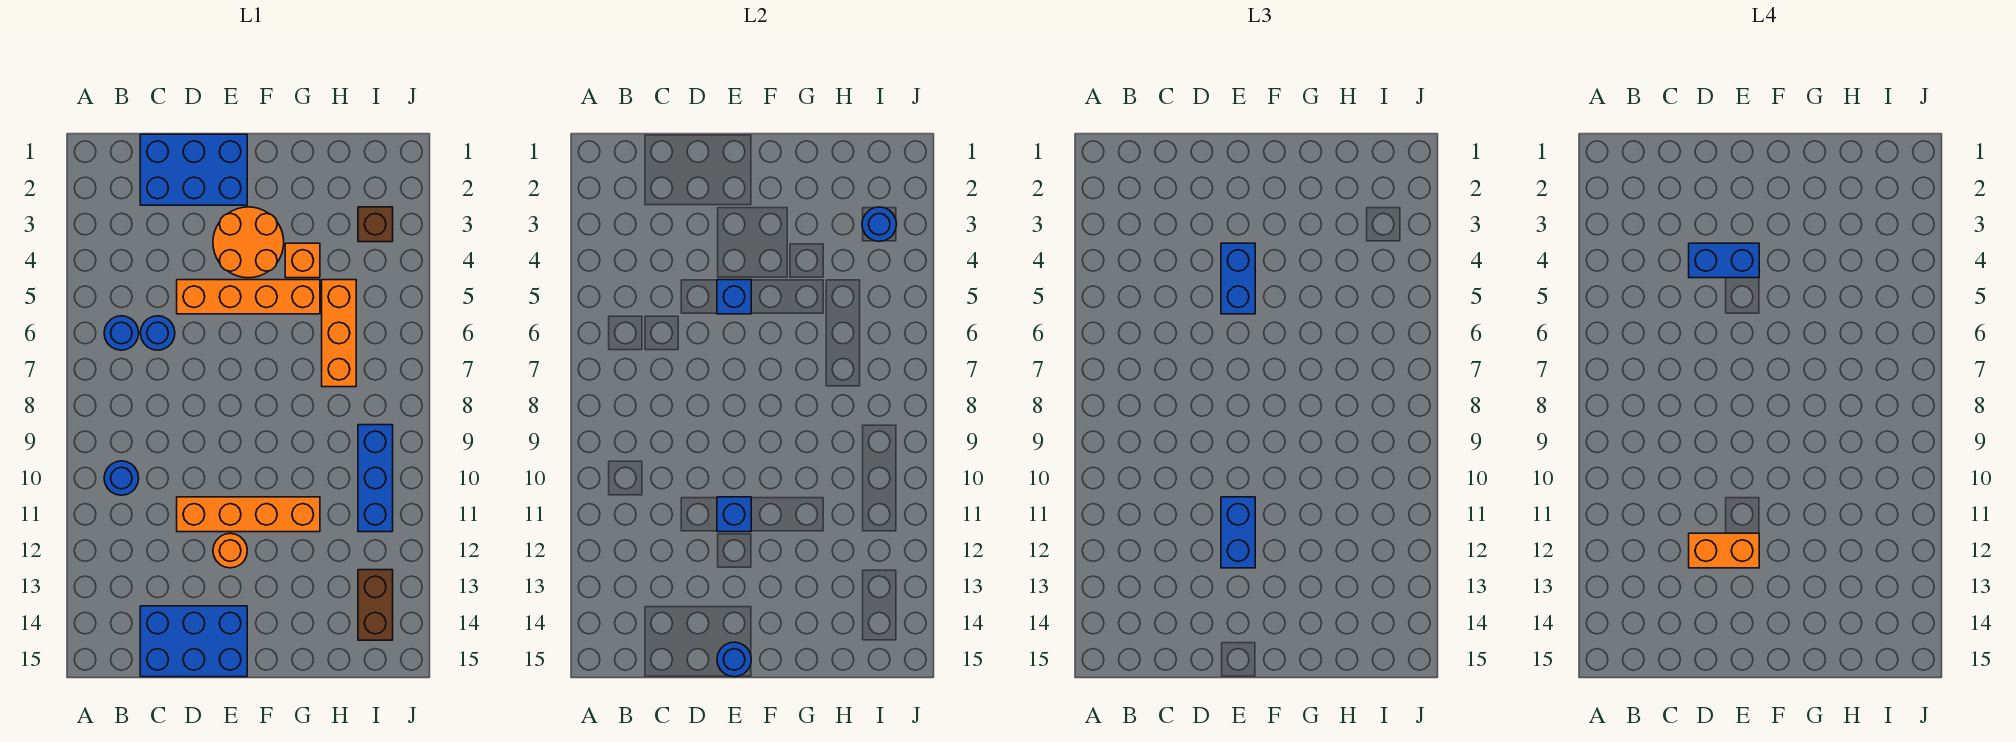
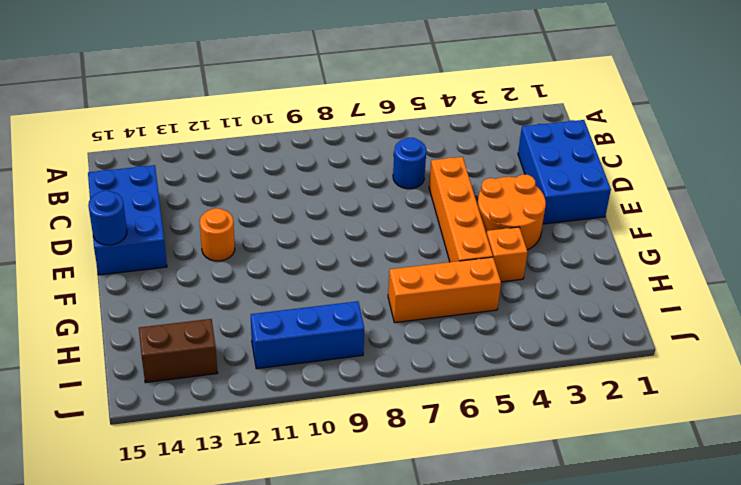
none -> blue round brick B6 level 1
none -> blue round brick B10 level 1
none -> orange brick D11:G11 level 1

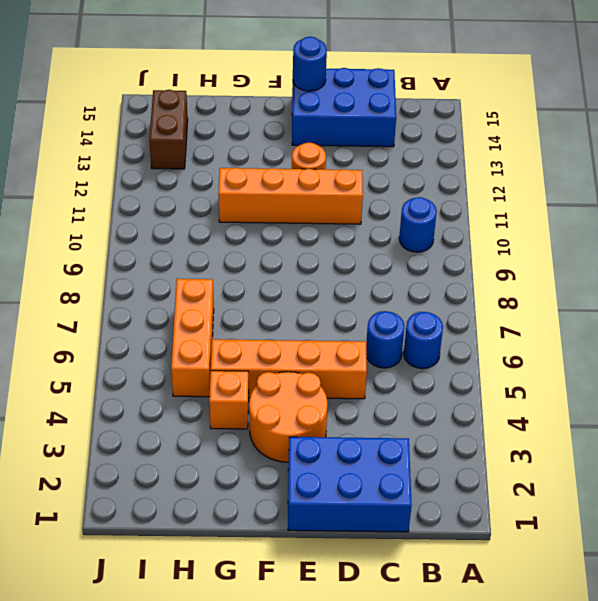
none -> brown brick I3 level 1
none -> blue brick I9:I11 level 1
none -> blue brick E5 level 2

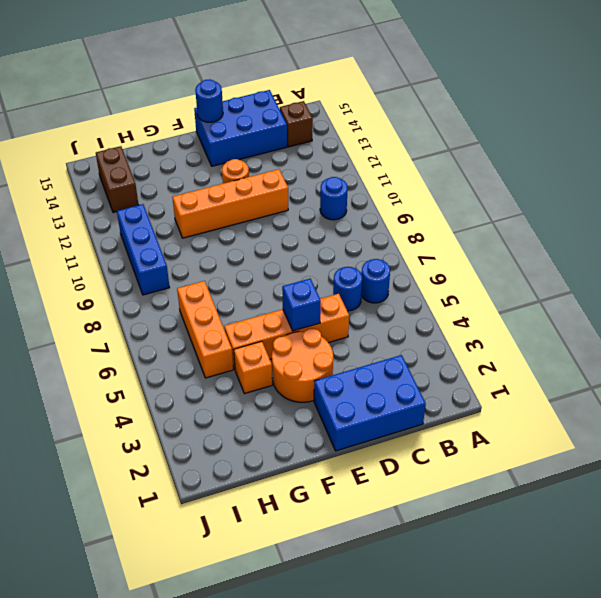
brown brick B14 level 1 -> brown brick I3 level 1
none -> blue brick E11 level 2
none -> blue round brick I3 level 2
none -> blue brick E4:E5 level 3

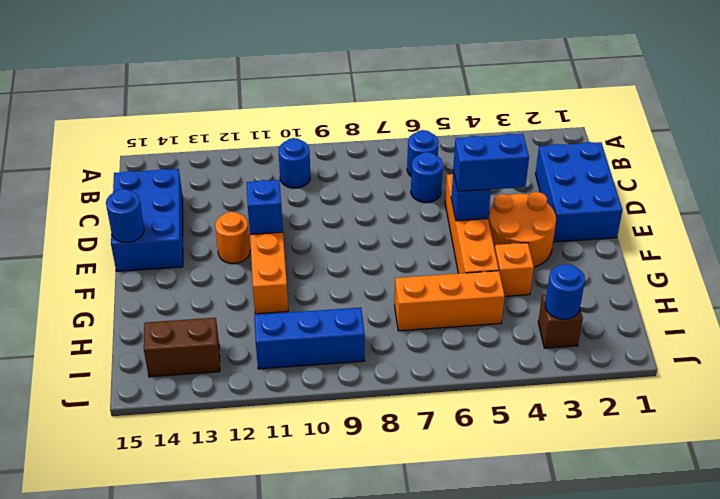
none -> blue brick E11:E12 level 3
none -> blue brick D4:E4 level 4
none -> orange brick D12:E12 level 4

